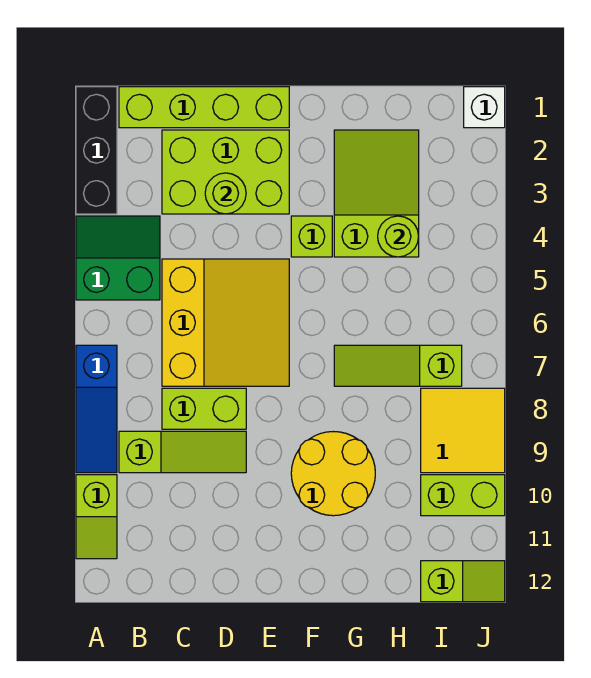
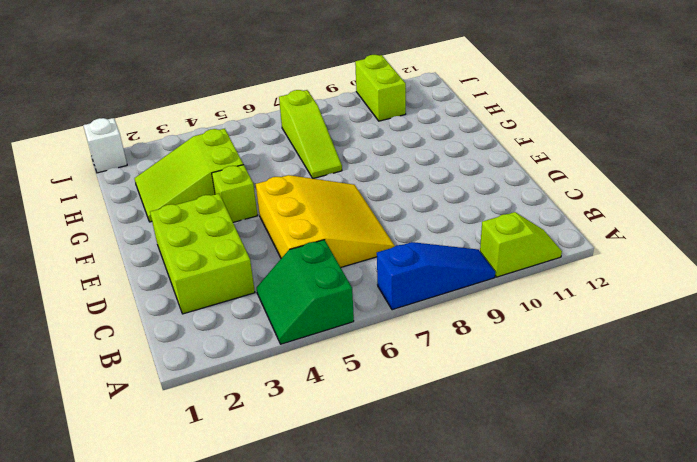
yellow slope C5:E7 level 1 top 5 -> yellow slope C5:E7 level 1 top C
none -> black brick A1:A3 level 1
none -> lime brick B1:E1 level 1
none -> lime slope B9:D9 level 1 top B

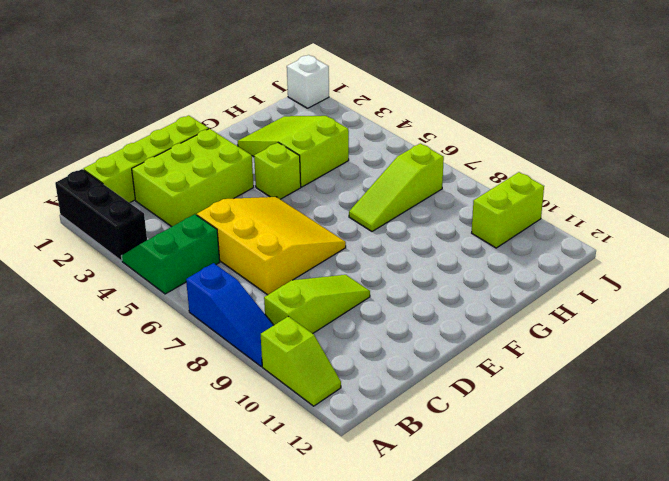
none -> lime brick C8:D8 level 1
none -> yellow round brick F9:G10 level 1
none -> yellow tile I8:J9 level 1

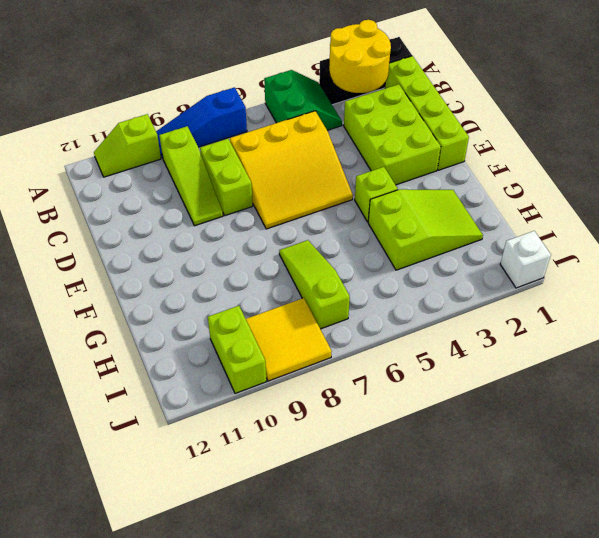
yellow round brick A2:B3 level 2 -> yellow round brick F9:G10 level 1
none -> lime slope I12:J12 level 1 top I
none -> lime round brick D3 level 2
none -> lime round brick H4 level 2

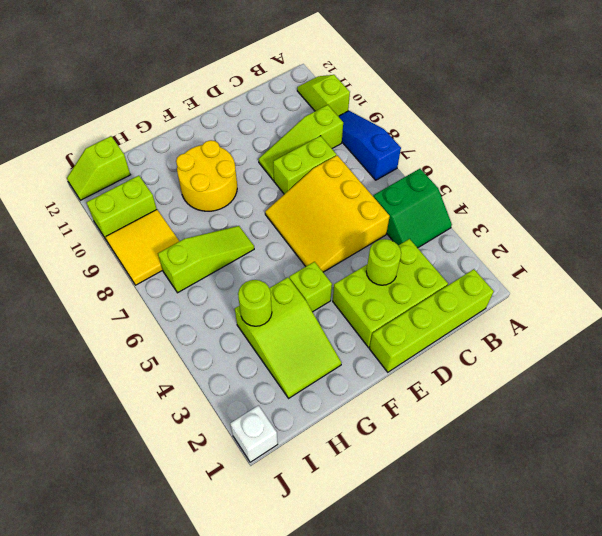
none -> black brick A1:A3 level 1

